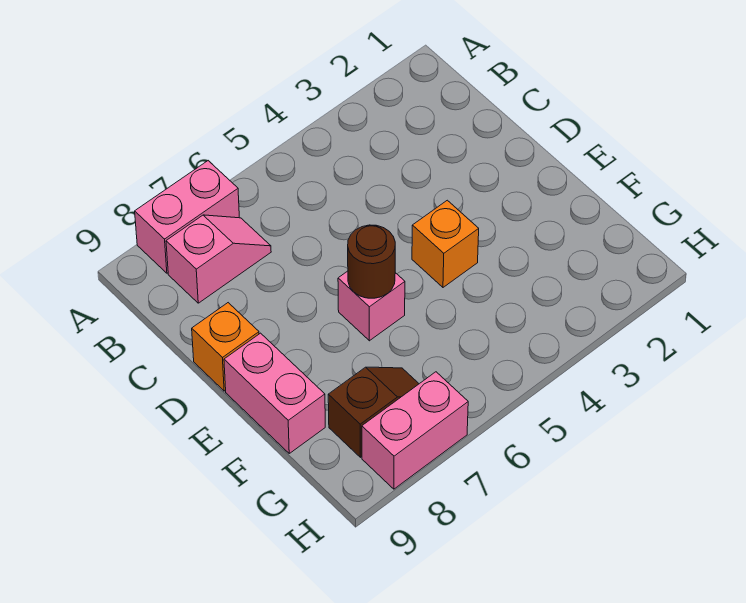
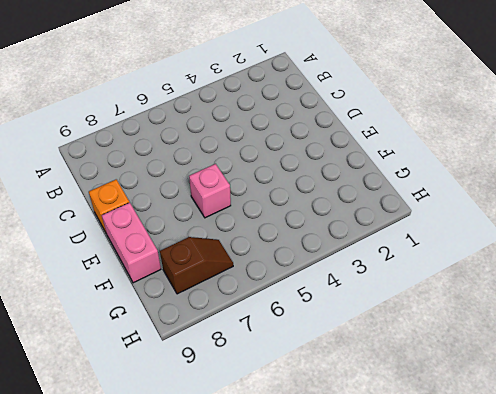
none -> pink brick A7:A8 level 1
none -> pink slope B7:B8 level 1 top 8

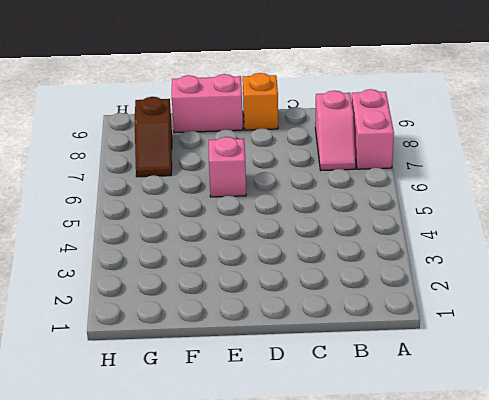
none -> orange brick E4 level 1
none -> pink brick H7:H8 level 1

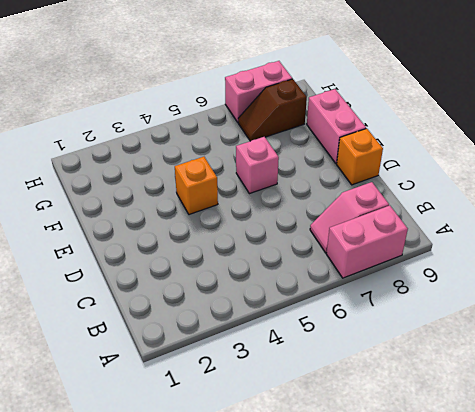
none -> brown round brick E6 level 2

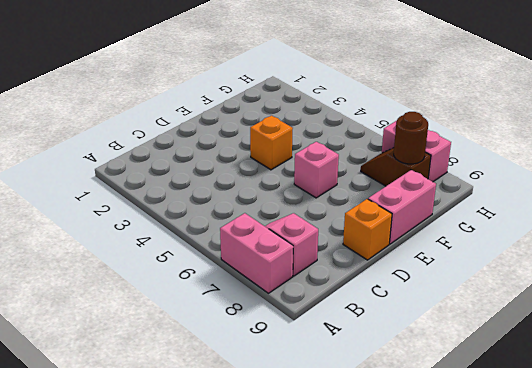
brown round brick G8 level 2 -> brown round brick E6 level 2

